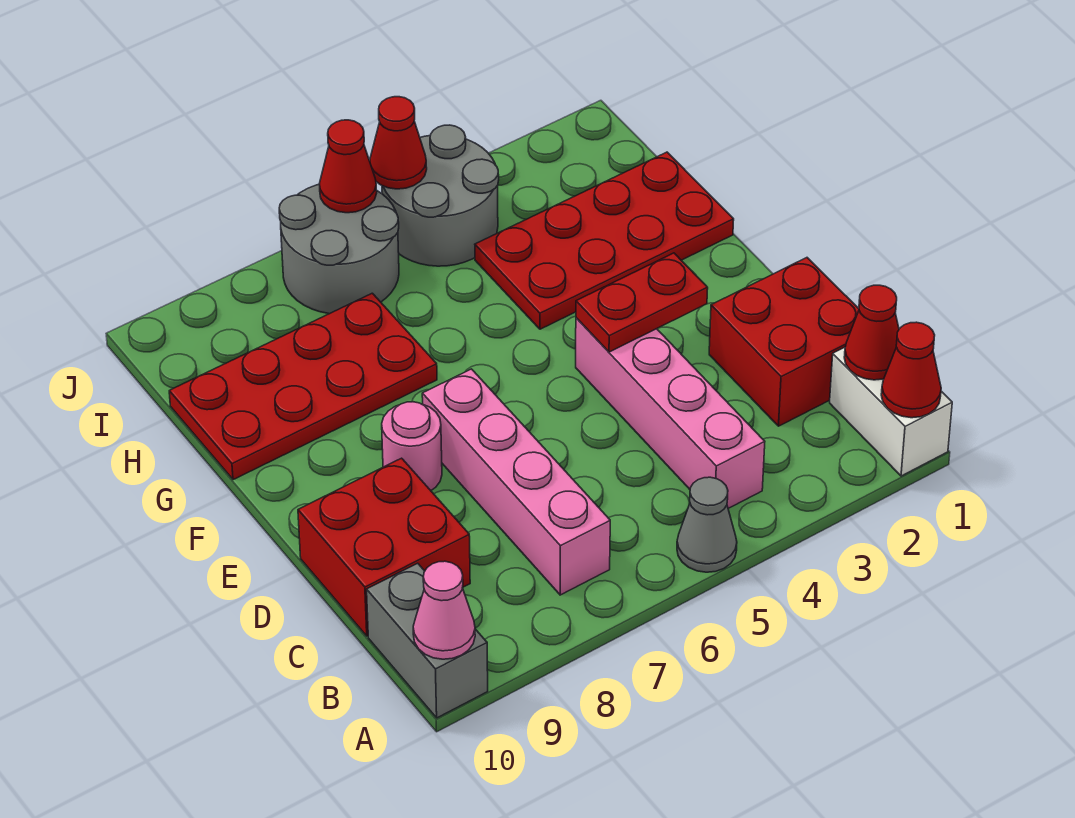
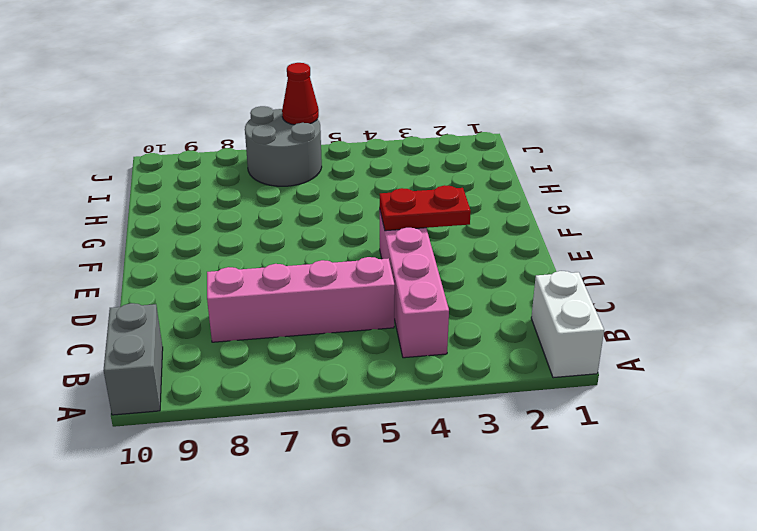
pink brick C5:C8 level 1 -> pink brick B7:E7 level 1
none -> grey cone A5 level 1
none -> red brick C1:D2 level 1
none -> red brick C9:D10 level 1

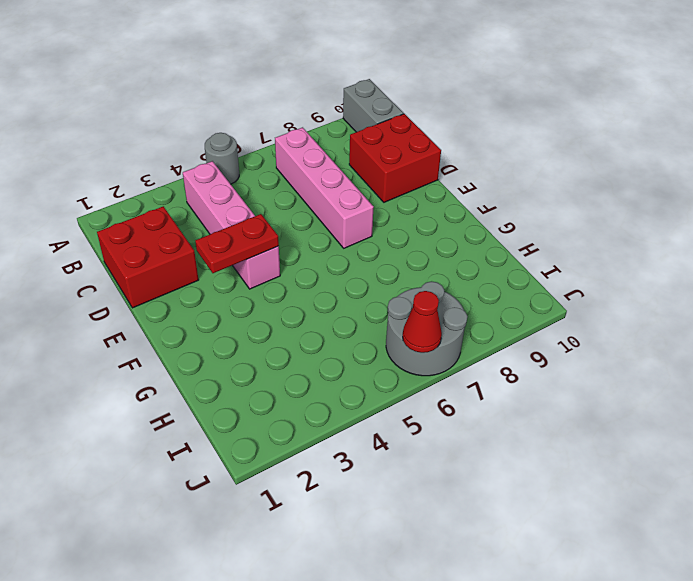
grey round brick A5 level 1 -> grey cone A5 level 1
none -> white brick A1:B1 level 1
none -> pink round brick E8 level 1
none -> red plate G1:H4 level 1

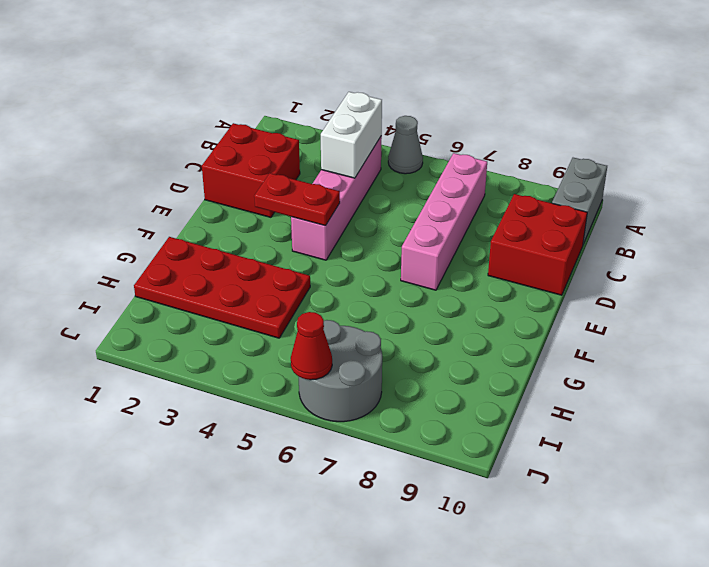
white brick B4:C4 level 2 -> white brick A1:B1 level 1
none -> pink round brick E8 level 1
none -> red plate G7:H10 level 1
none -> grey round brick I4:J5 level 1

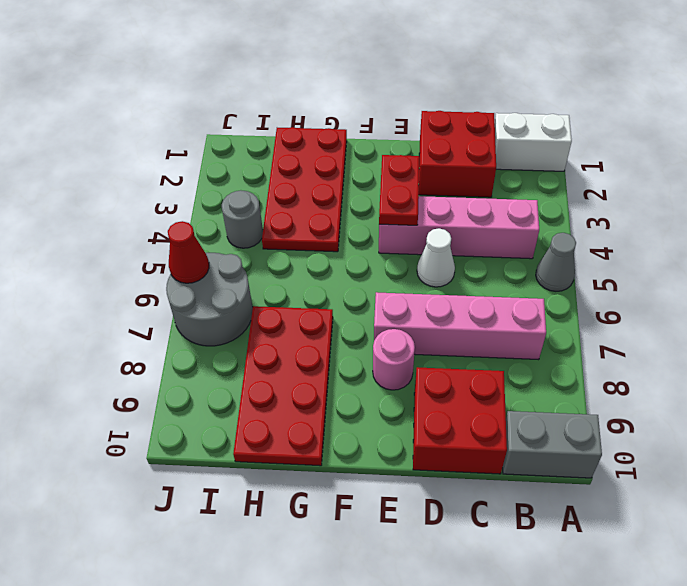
white cone D5 level 1 -> none
grey round brick I4 level 1 -> grey round brick I4:J5 level 1
none -> red cone A1 level 2
none -> pink cone A10 level 2
none -> red cone B1 level 2

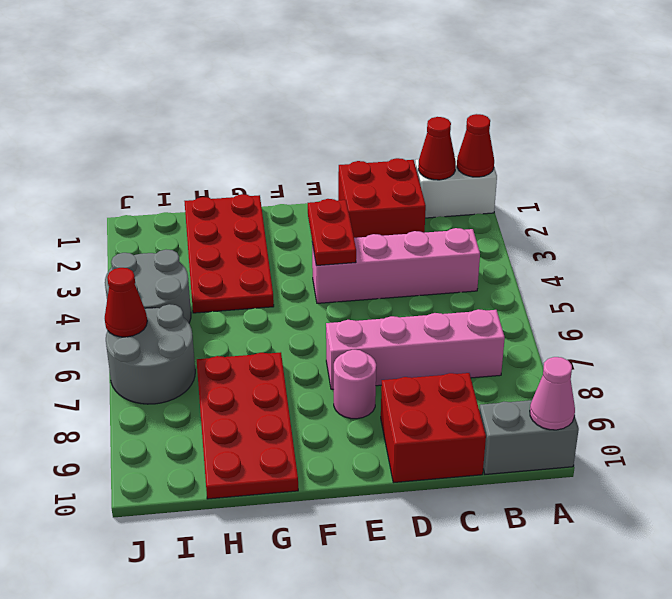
none -> grey cone A5 level 1
none -> red cone J5 level 2

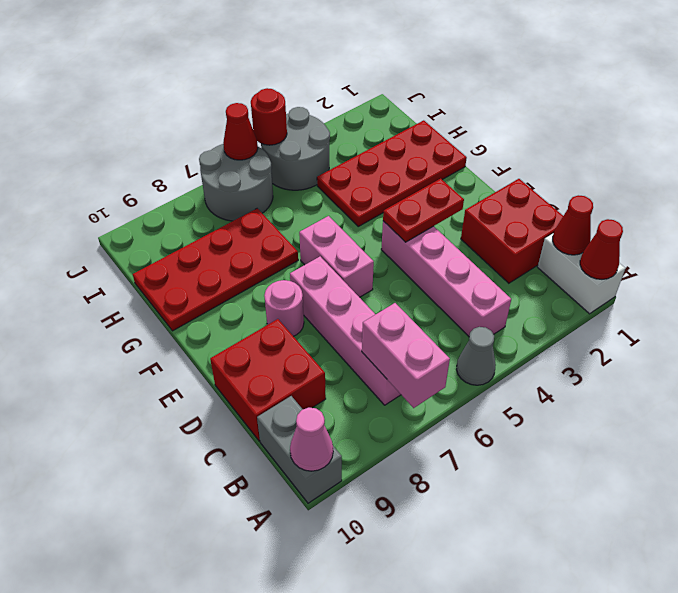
pink brick A7:B7 level 2 -> none
pink brick E6:F6 level 1 -> none
red round brick J5 level 2 -> red cone J5 level 2

